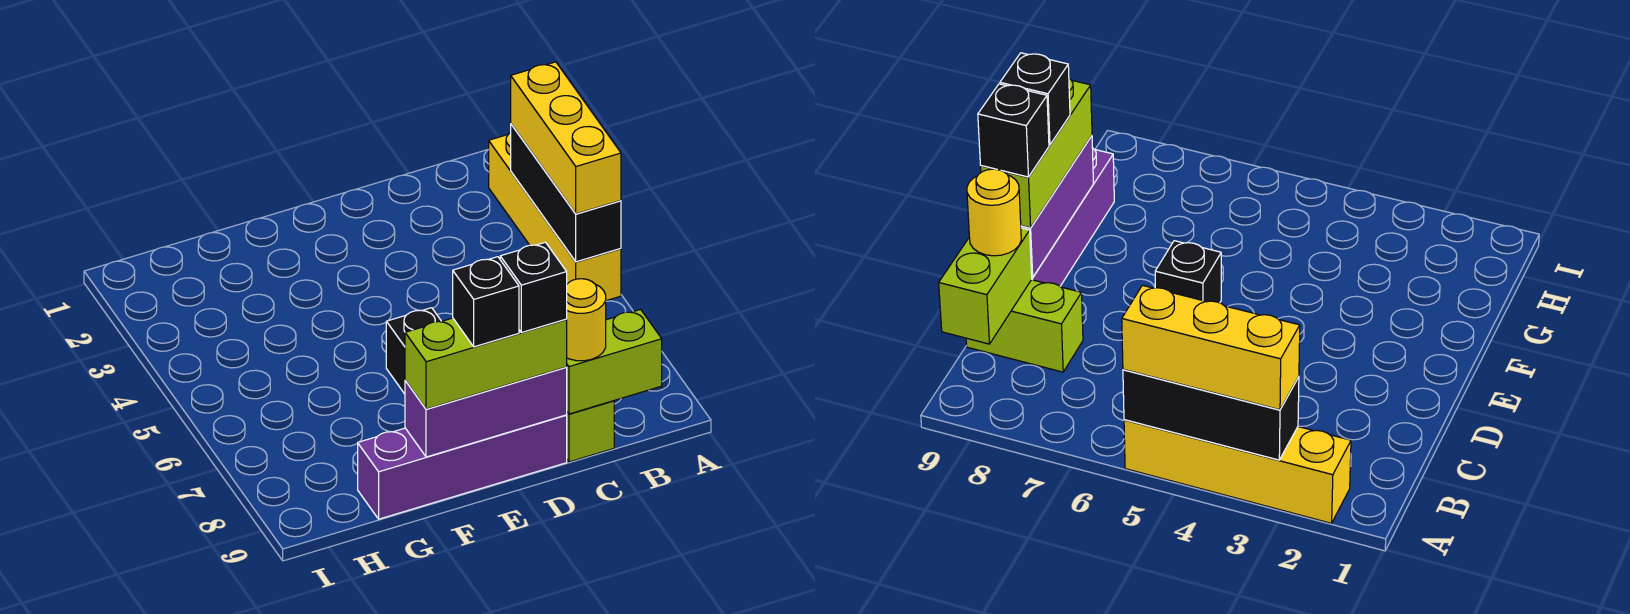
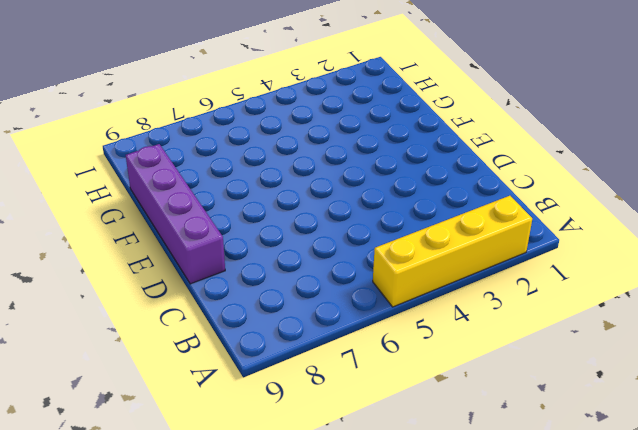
none -> lime brick C8:C9 level 1
none -> black brick E6 level 1
none -> black brick A3:A5 level 2

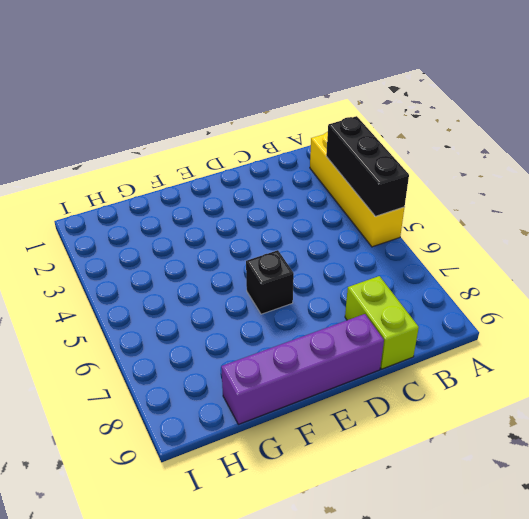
none -> lime brick B9:C9 level 2
none -> purple brick D9:F9 level 2
none -> yellow brick A3:A5 level 3

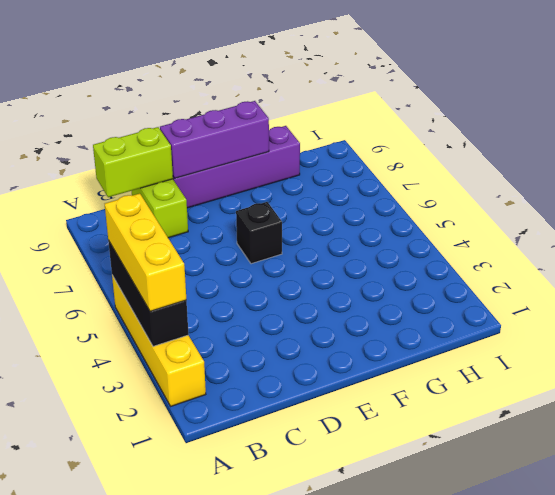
none -> yellow round brick C9 level 3
none -> lime brick D9:F9 level 3
none -> black brick D9 level 4

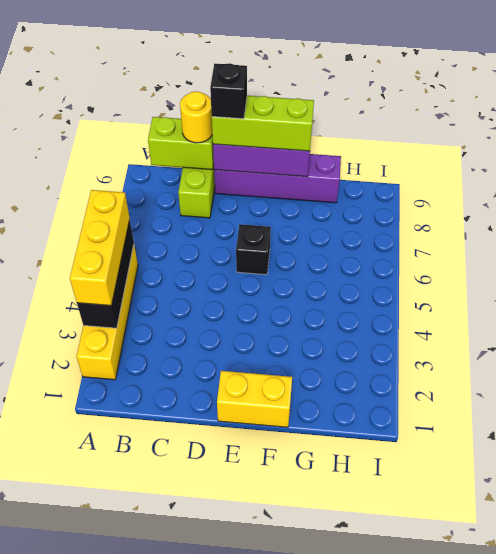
yellow brick E1:F1 level 1 -> none
none -> black brick E9 level 4

